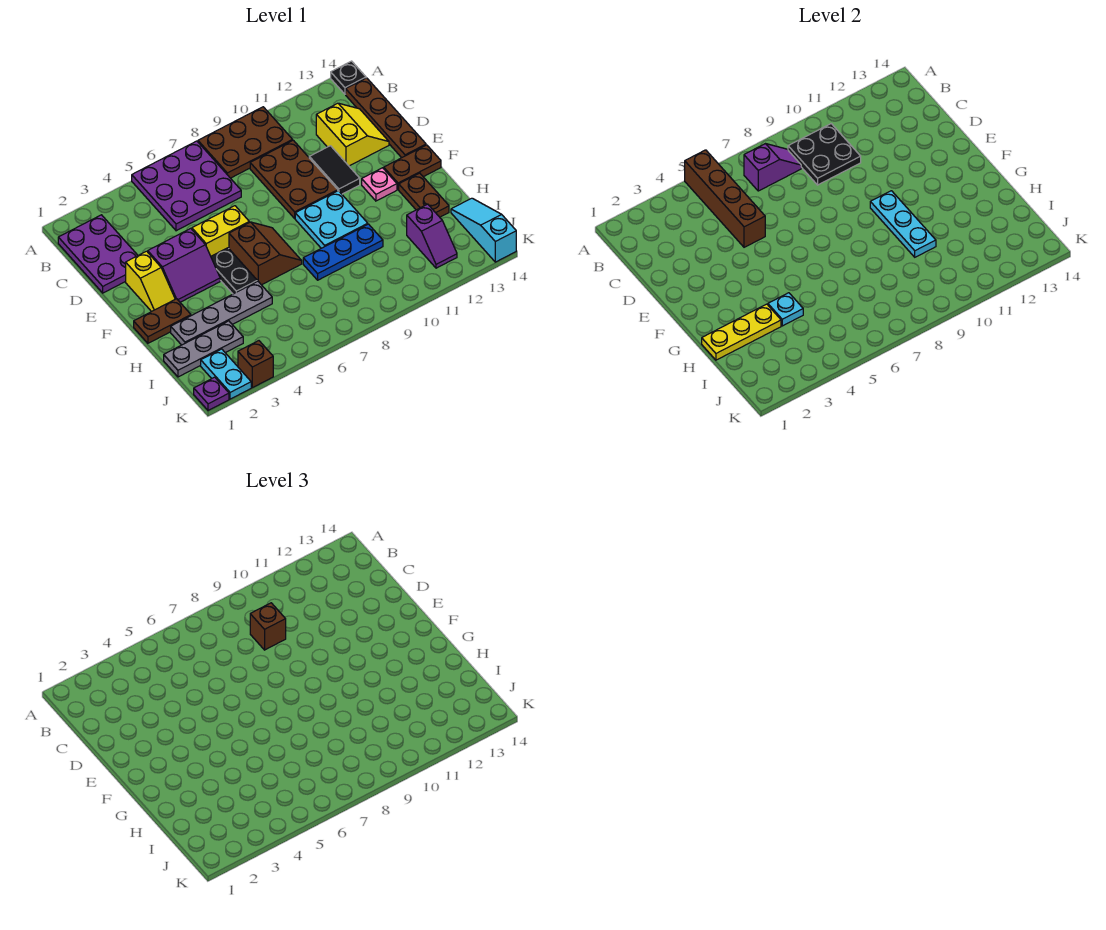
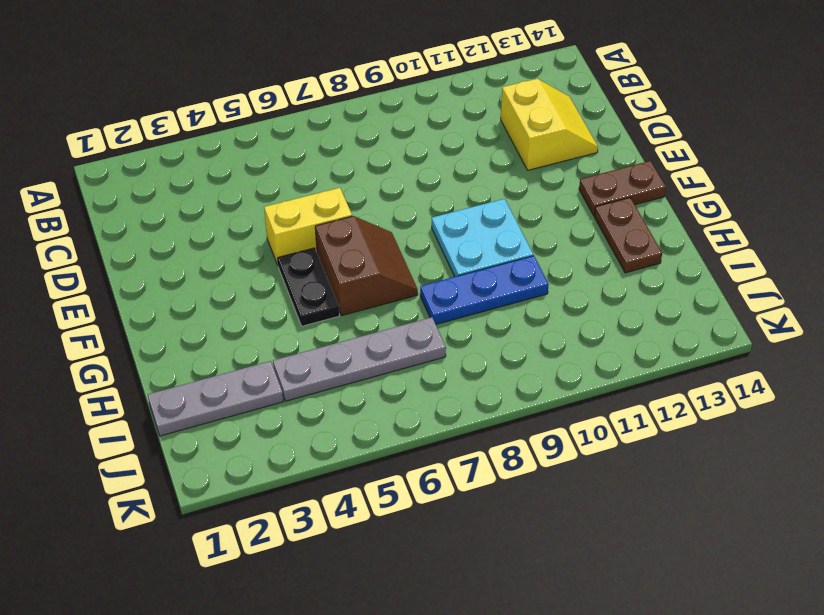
grey plate I4:I7 level 1 -> grey plate H2:H5 level 1
none -> purple plate A5:C7 level 1
none -> brown plate A8:B10 level 1
none -> black plate A14 level 1
none -> purple plate B1:D2 level 1

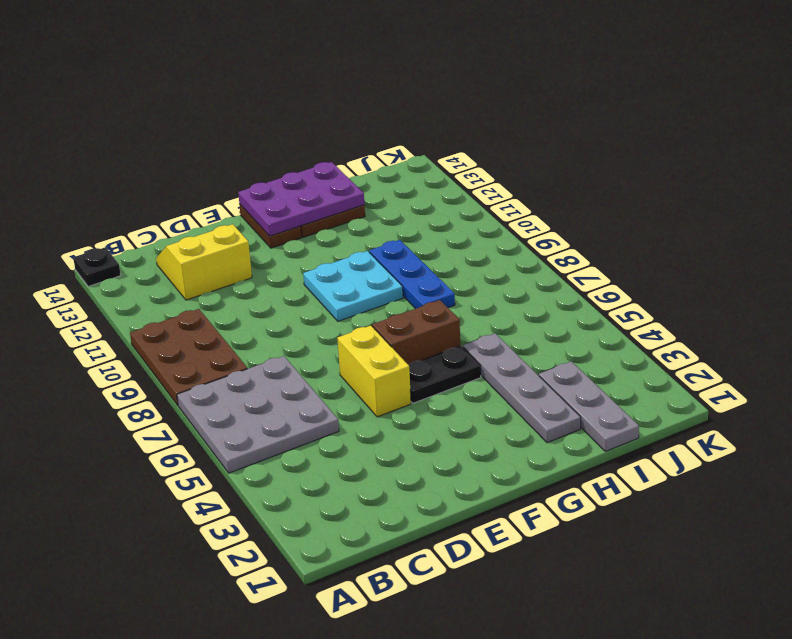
grey plate A5:C7 level 1 -> purple plate A5:C7 level 1
purple plate F13:H14 level 2 -> purple plate B1:D2 level 1
none -> brown plate B14:E14 level 1
none -> brown plate C9:E10 level 1
none -> black tile D11:E11 level 1
none -> yellow slope E2:F2 level 1 top E

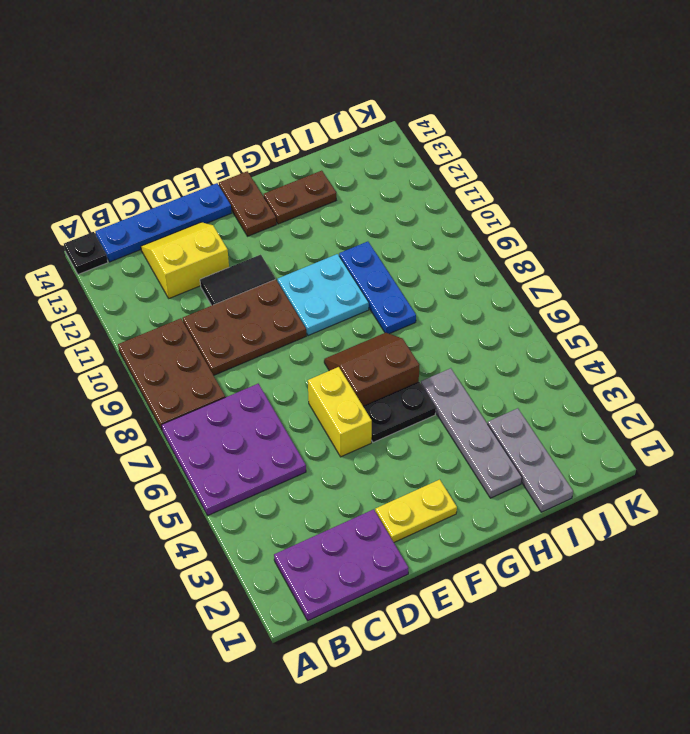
blue plate B14:E14 level 1 -> brown plate B14:E14 level 1
yellow plate E2:F2 level 1 -> yellow slope E2:F2 level 1 top E
none -> purple slope E3:F4 level 1 top E
none -> pink plate F12 level 1
none -> brown plate G1:G2 level 1
none -> purple slope I12:J12 level 1 top I

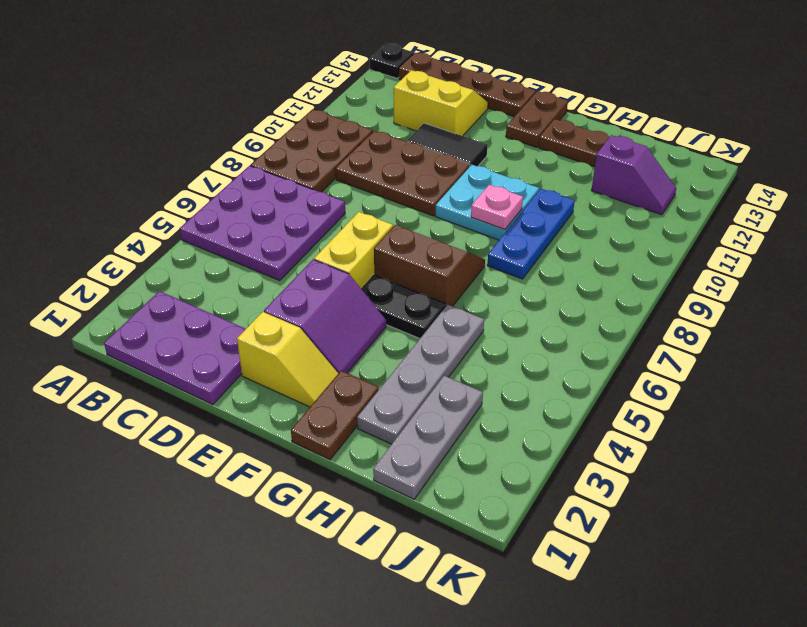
pink plate G9 level 2 -> pink plate F12 level 1
none -> cyan slope I14:K14 level 1 top K
none -> cyan plate J2:K2 level 1
none -> purple plate K1 level 1
none -> brown brick K3 level 1

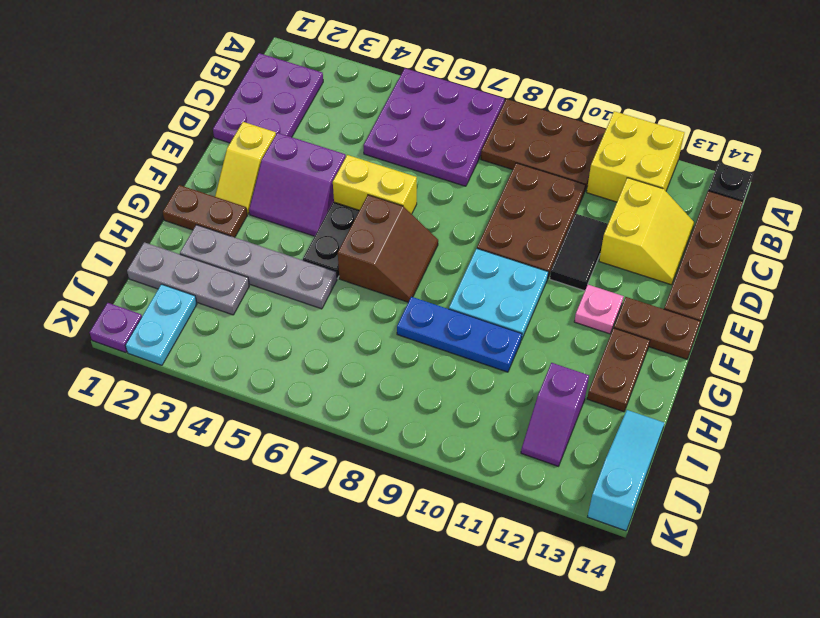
yellow brick A11:B12 level 1 -> none
none -> brown brick K3 level 1
none -> brown brick A5:D5 level 2
none -> purple slope B7:B8 level 2 top 7
none -> black plate B9:C10 level 2

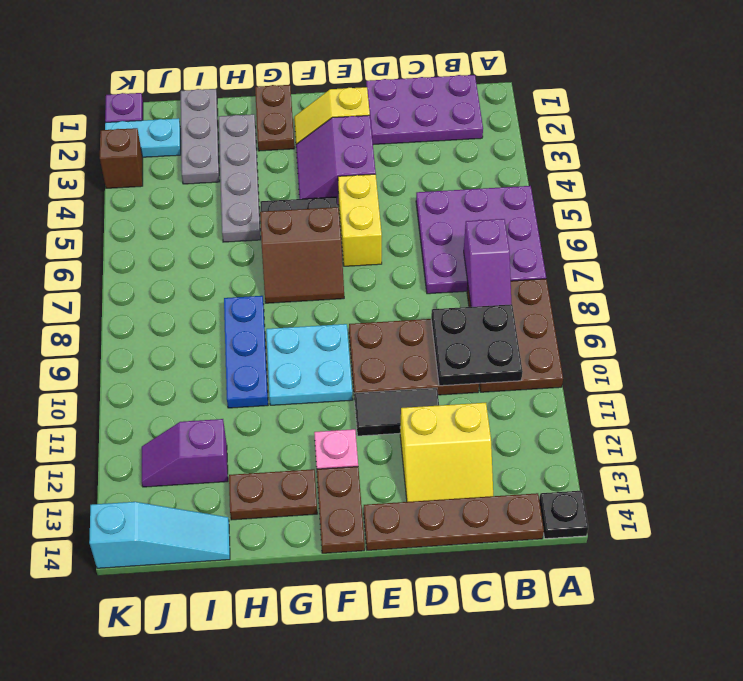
none -> brown brick A5:D5 level 2
none -> cyan plate F10:H10 level 2
none -> yellow plate H1:H3 level 2
none -> cyan plate H4 level 2

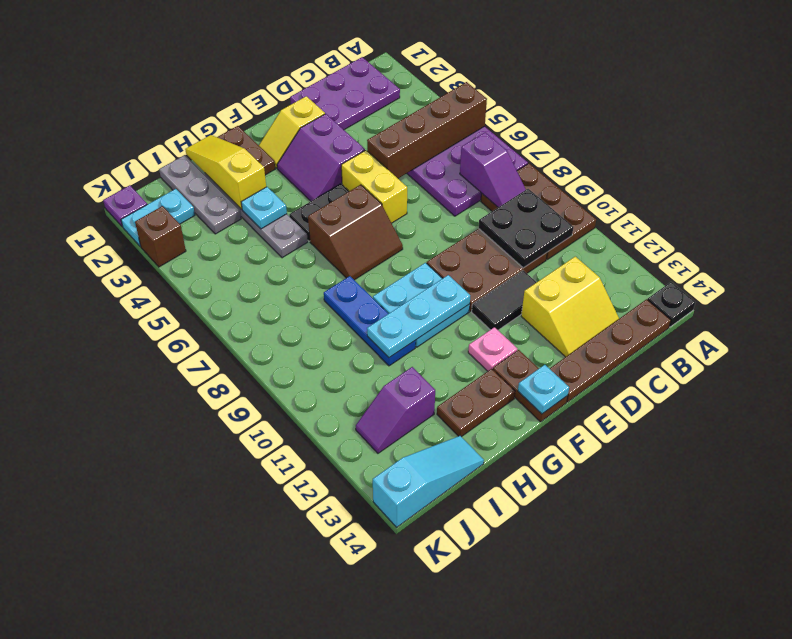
cyan plate F14 level 2 -> none
yellow slope H1:H3 level 2 top 3 -> yellow plate H1:H3 level 2
none -> brown brick C9 level 3

